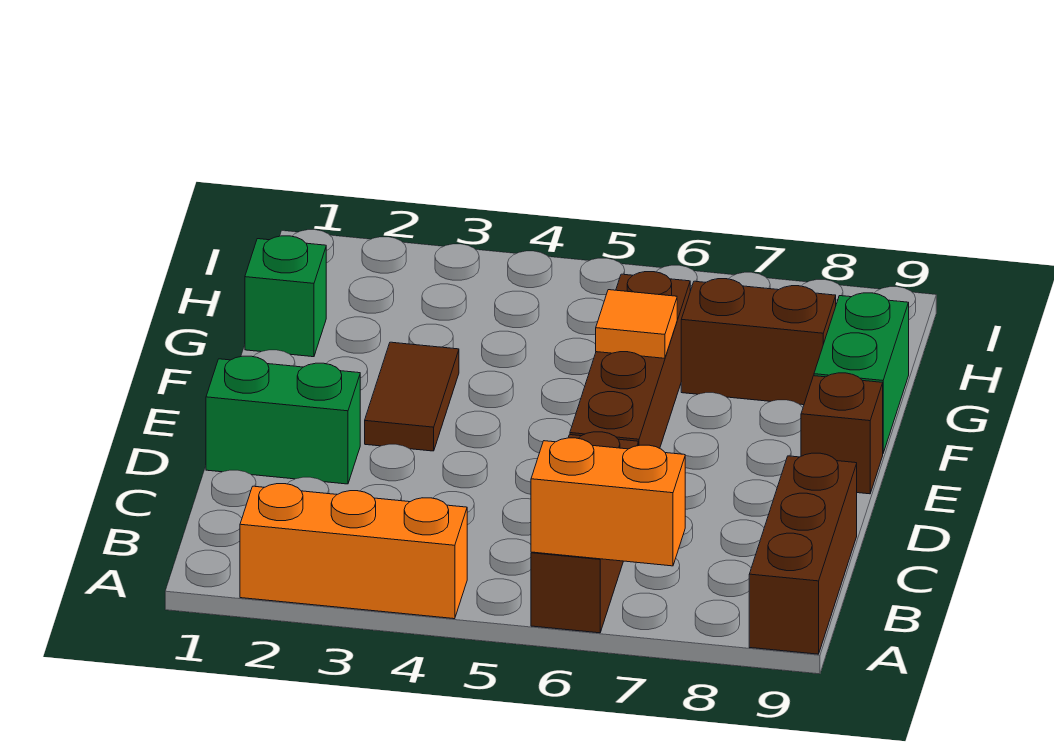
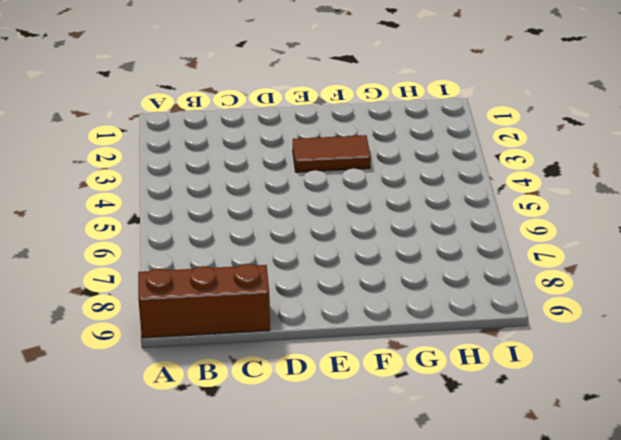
none -> orange brick A2:A4 level 1
none -> brown brick A6:C6 level 1
none -> green brick D1:D2 level 1

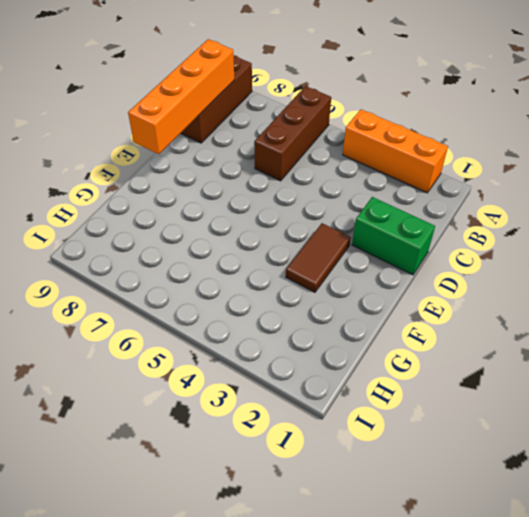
orange brick B9:E9 level 2 -> none
none -> brown brick D6:G6 level 1
none -> brown brick E9 level 1
none -> green brick F9:G9 level 1

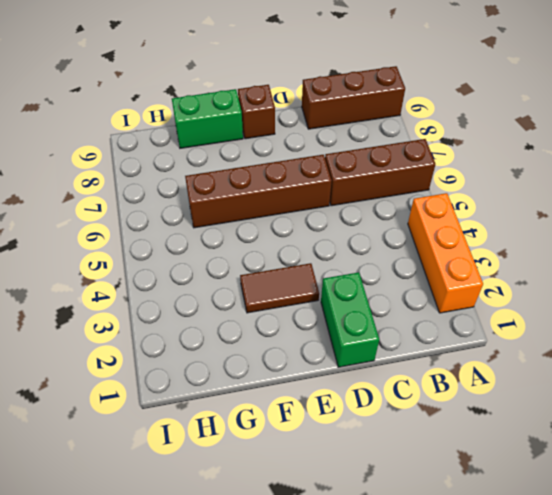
none -> green brick G1 level 1
none -> brown brick G7:G8 level 1
none -> orange brick A6:A7 level 2

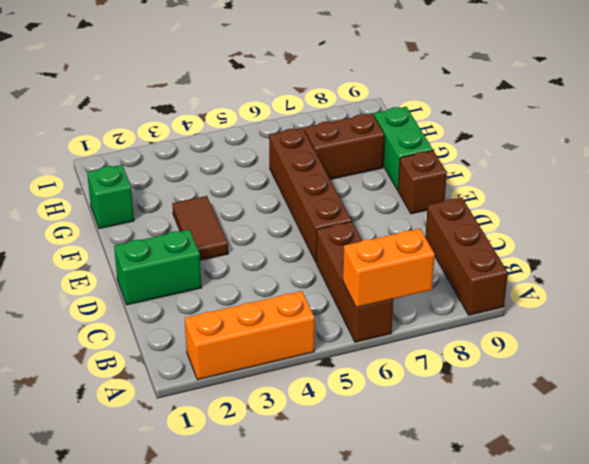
none -> orange tile F6 level 2

